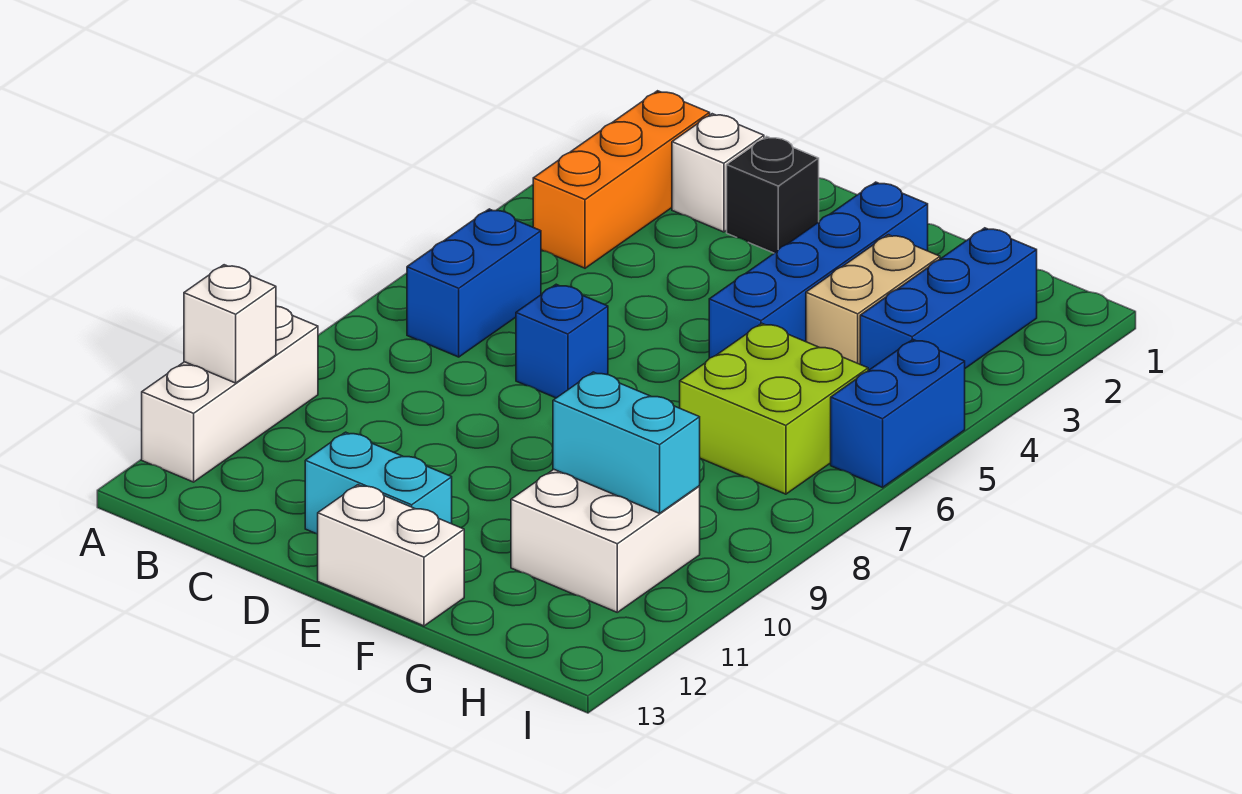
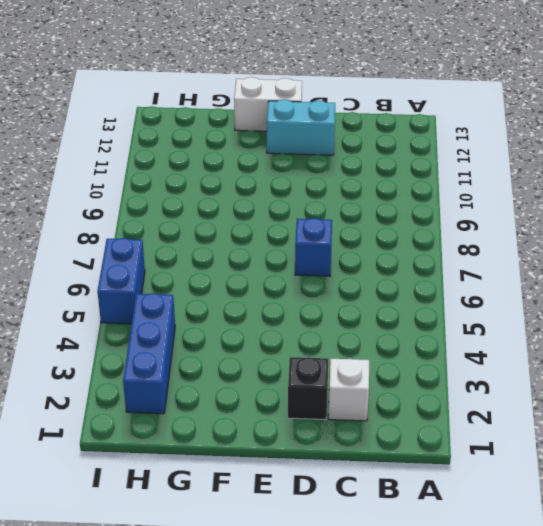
none -> white brick A10:A12 level 1
none -> orange brick B2:B4 level 1
none -> blue brick B6:B7 level 1

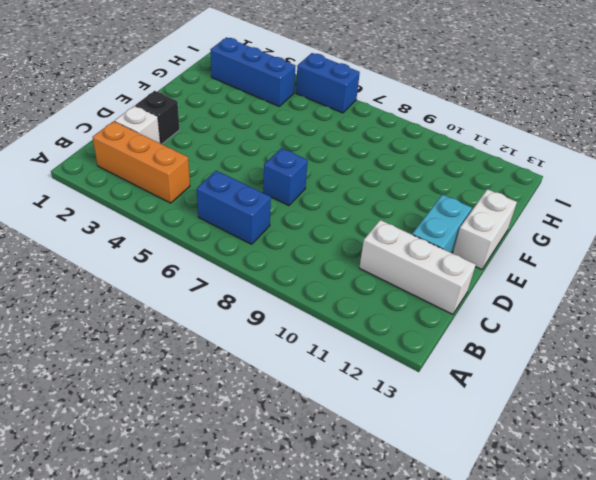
white brick C11:C13 level 1 -> white brick A10:A12 level 1
none -> blue brick F2:F5 level 1
none -> tan brick G3:G4 level 1
none -> lime brick G6:H7 level 1

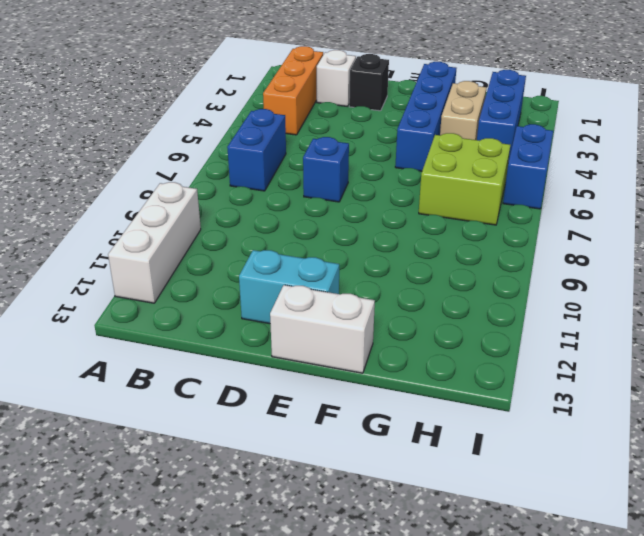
none -> white brick G10:H11 level 1
none -> white brick A11 level 2
none -> cyan brick G10:H10 level 2

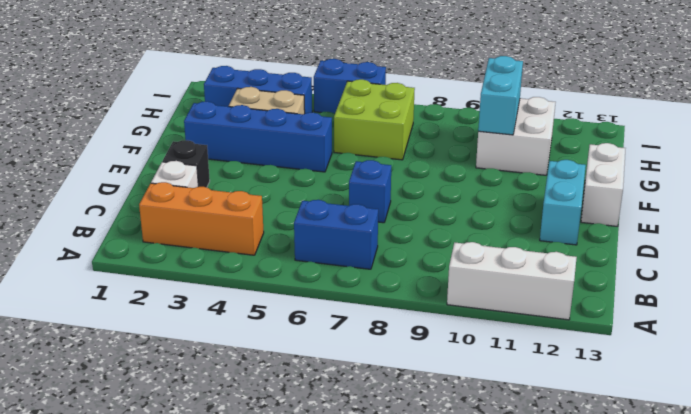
none -> white brick A11 level 2

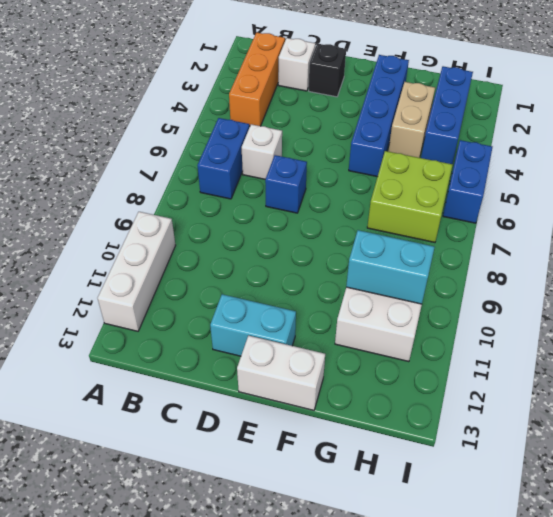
white brick C6 level 1 -> white brick A11 level 2

